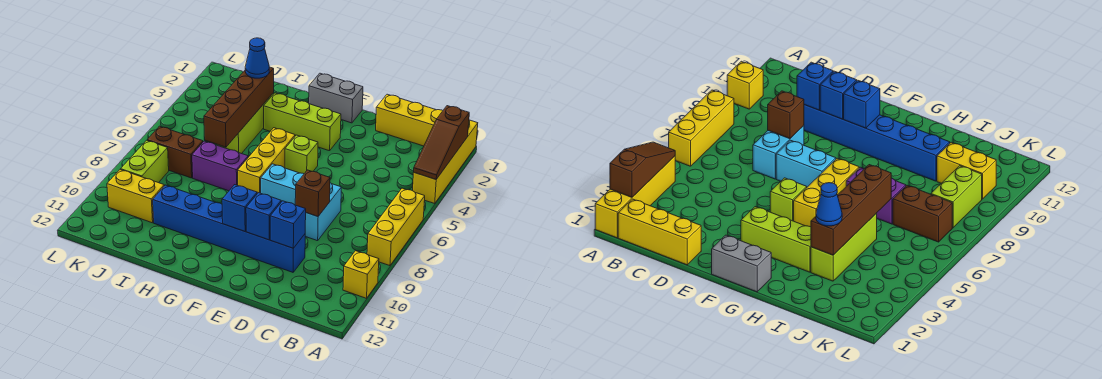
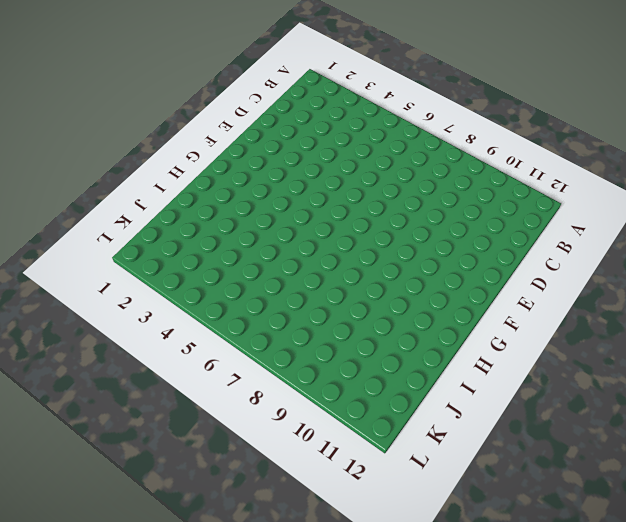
none -> yellow brick A1:A4 level 1
none -> yellow brick A6:A8 level 1
none -> yellow brick A10 level 1

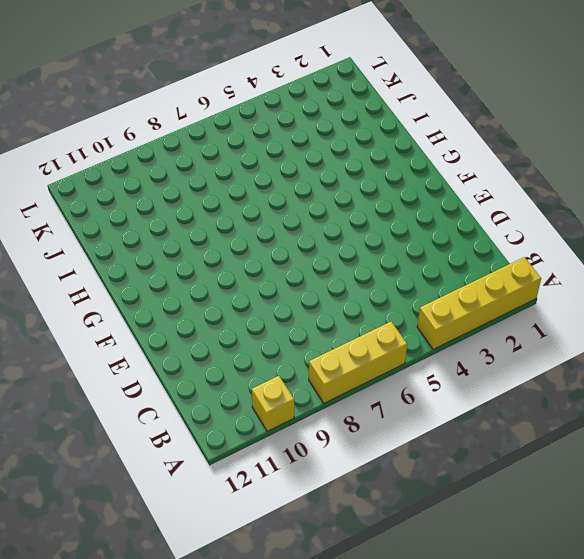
none -> yellow brick B1:D1 level 1
none -> cyan brick D7:D8 level 1
none -> blue brick D10:I10 level 1

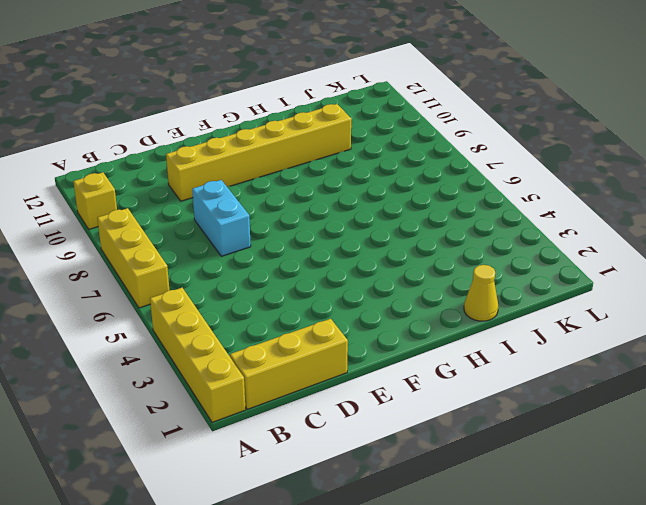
yellow brick D10:I10 level 1 -> blue brick D10:I10 level 1
yellow cone I1 level 1 -> none
none -> cyan brick E7:F7 level 1
none -> grey brick F1:G1 level 1
none -> lime brick F3:H3 level 1

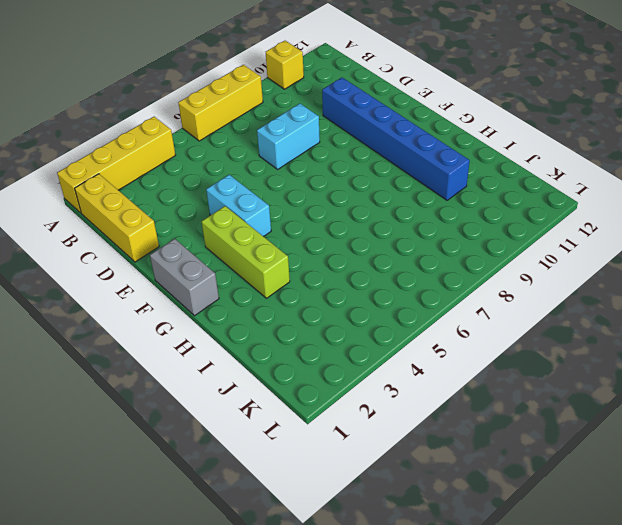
cyan brick E4:F4 level 1 -> cyan brick E7:F7 level 1
none -> lime brick F5 level 1
none -> yellow brick G5:G7 level 1
none -> purple brick H7:I7 level 1

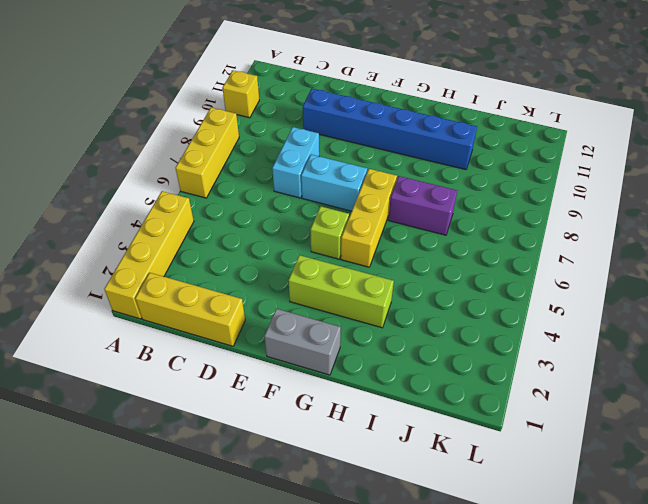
none -> lime brick I3:I5 level 1
none -> brown brick J7:K7 level 1
none -> yellow brick J10:K10 level 1

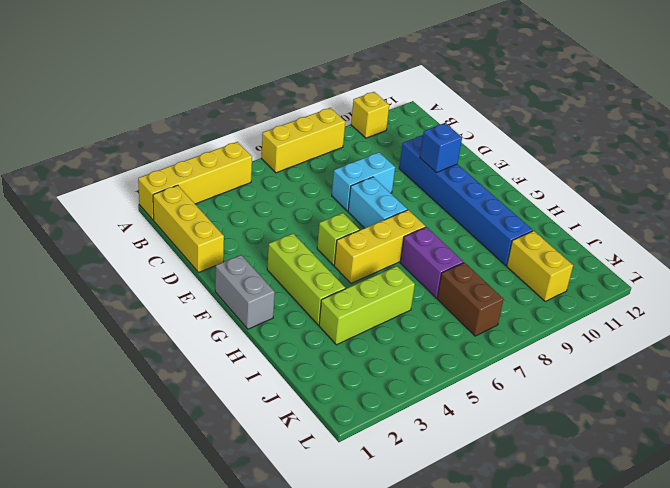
none -> lime brick K8:K9 level 1
none -> brown slope A2:A4 level 2 top 2
none -> brown brick D8 level 2

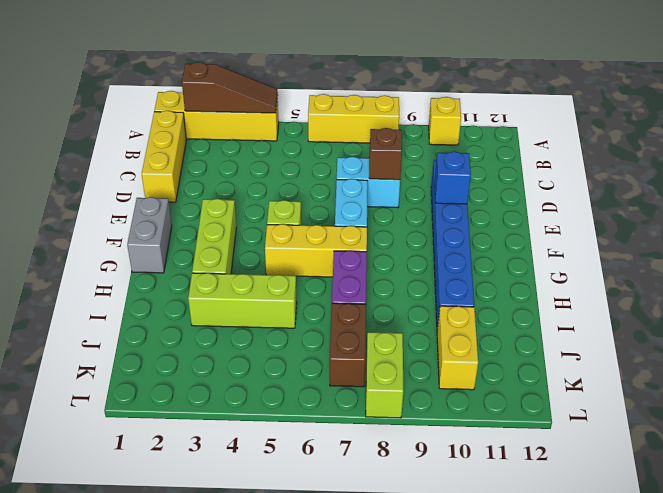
lime brick K8:L8 level 1 -> lime brick K8:K9 level 1
none -> blue brick D10 level 2
none -> blue brick F10 level 2
none -> brown brick I3:I6 level 2

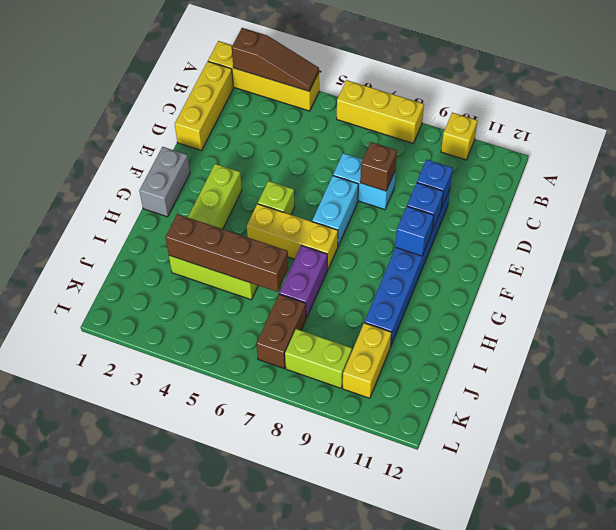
none -> blue cone I3 level 3

